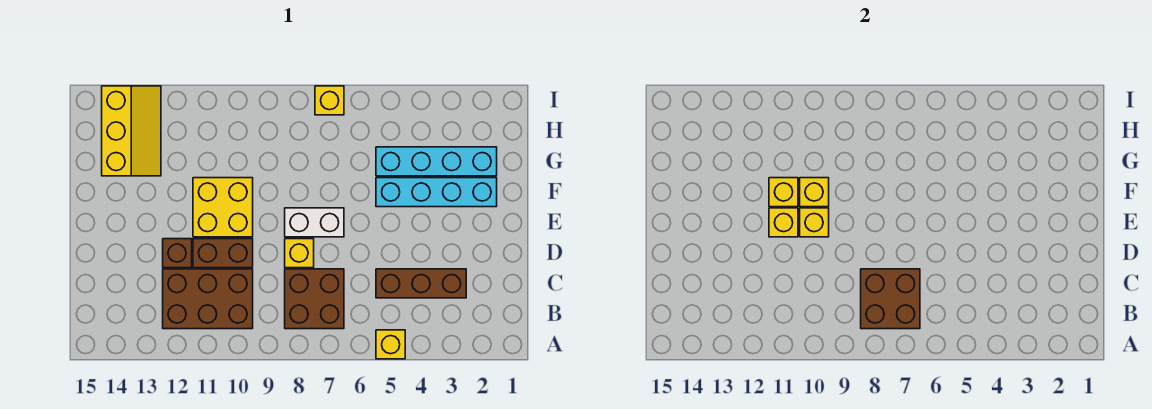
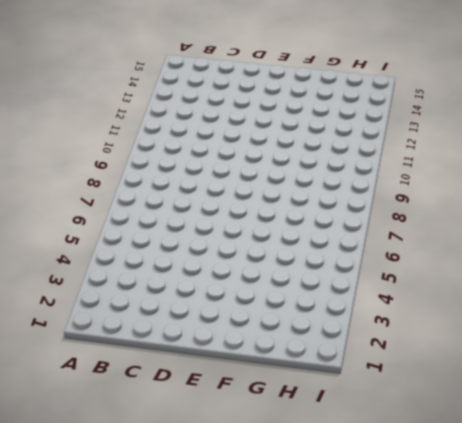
none -> yellow brick A5 level 1
none -> brown brick B7:C8 level 1
none -> brown brick B10:C12 level 1

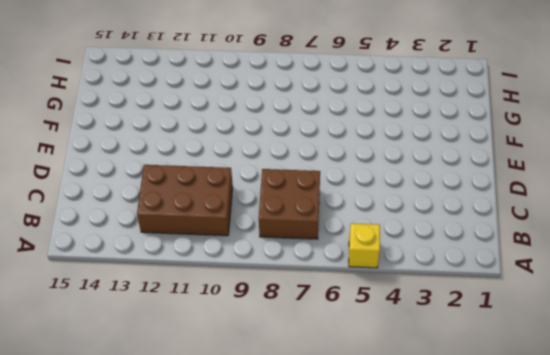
none -> brown brick C3:C5 level 1
none -> yellow brick D8 level 1
none -> brown brick D10:D11 level 1

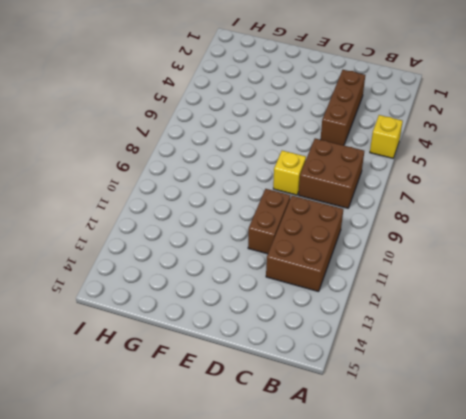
none -> brown brick D12 level 1
none -> white brick E7:E8 level 1
none -> yellow brick E10:F11 level 1

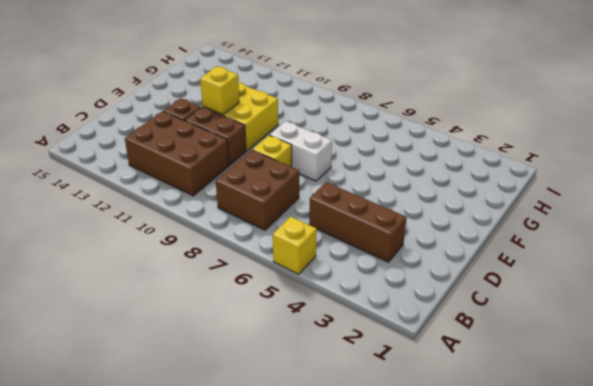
none -> cyan brick F2:F5 level 1
none -> cyan brick G2:G5 level 1
none -> yellow slope G13:I14 level 1 top 14

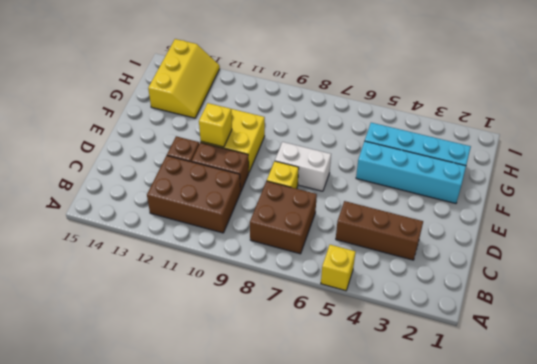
none -> yellow brick I7 level 1
none -> brown brick B7:C8 level 2
none -> yellow brick E10 level 2

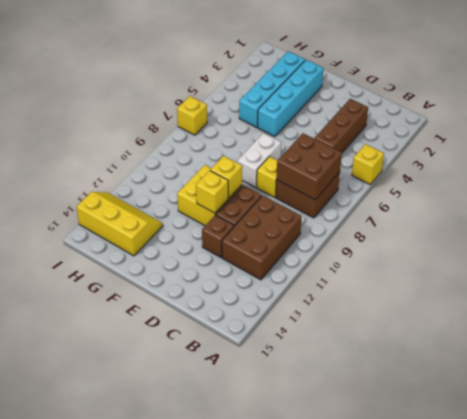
none -> yellow brick F10 level 2
none -> yellow brick F11 level 2

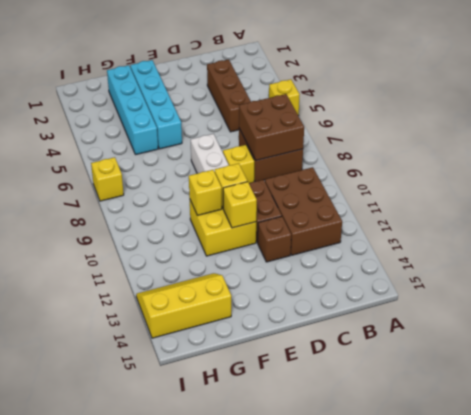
none -> yellow brick F11 level 2

